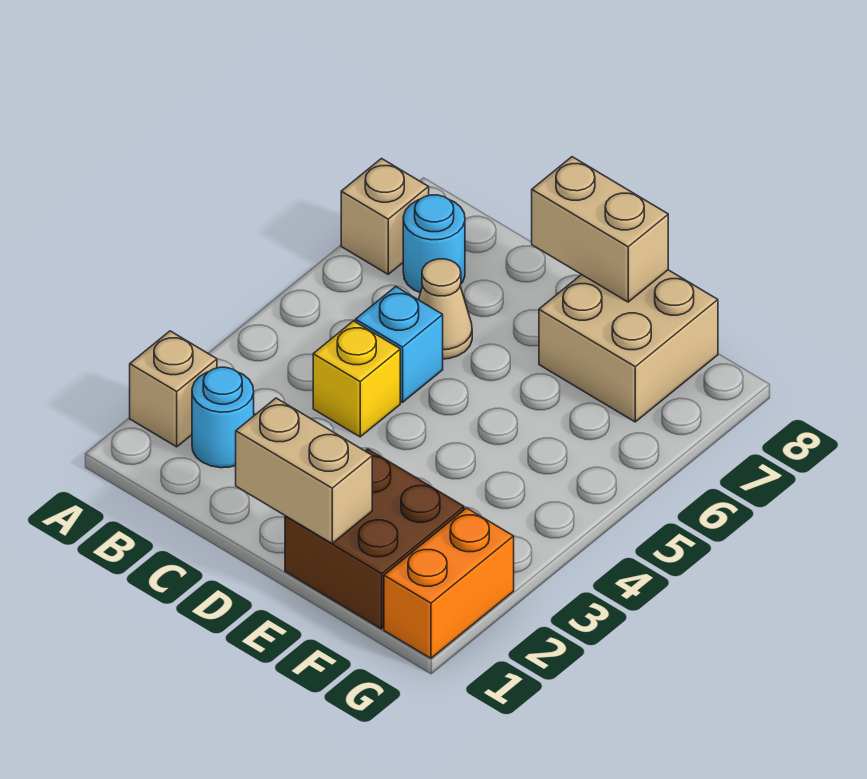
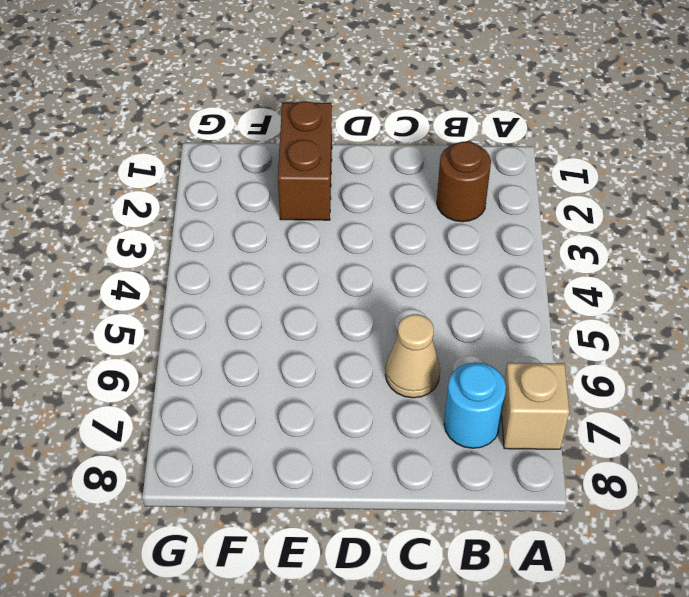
brown round brick B2 level 1 -> cyan round brick B2 level 1
brown brick E1:E2 level 1 -> brown brick E1:F2 level 1
none -> tan brick A2 level 1
none -> yellow brick C4 level 1
none -> cyan brick C5 level 1

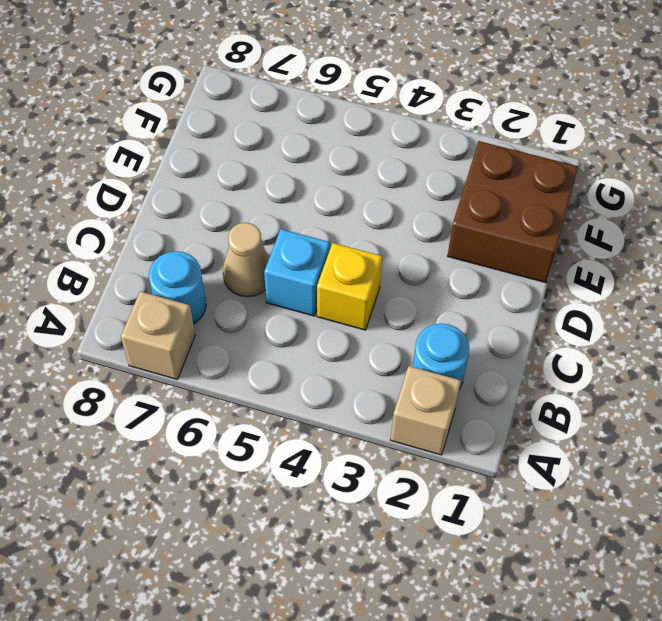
none -> tan brick E7:F8 level 1
none -> orange brick G1:G2 level 1
none -> tan brick D1:E1 level 2

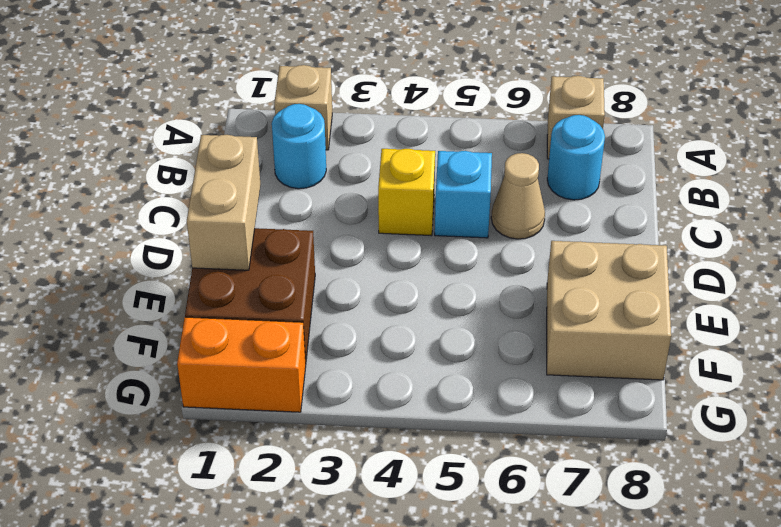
none -> tan brick D8:E8 level 2

